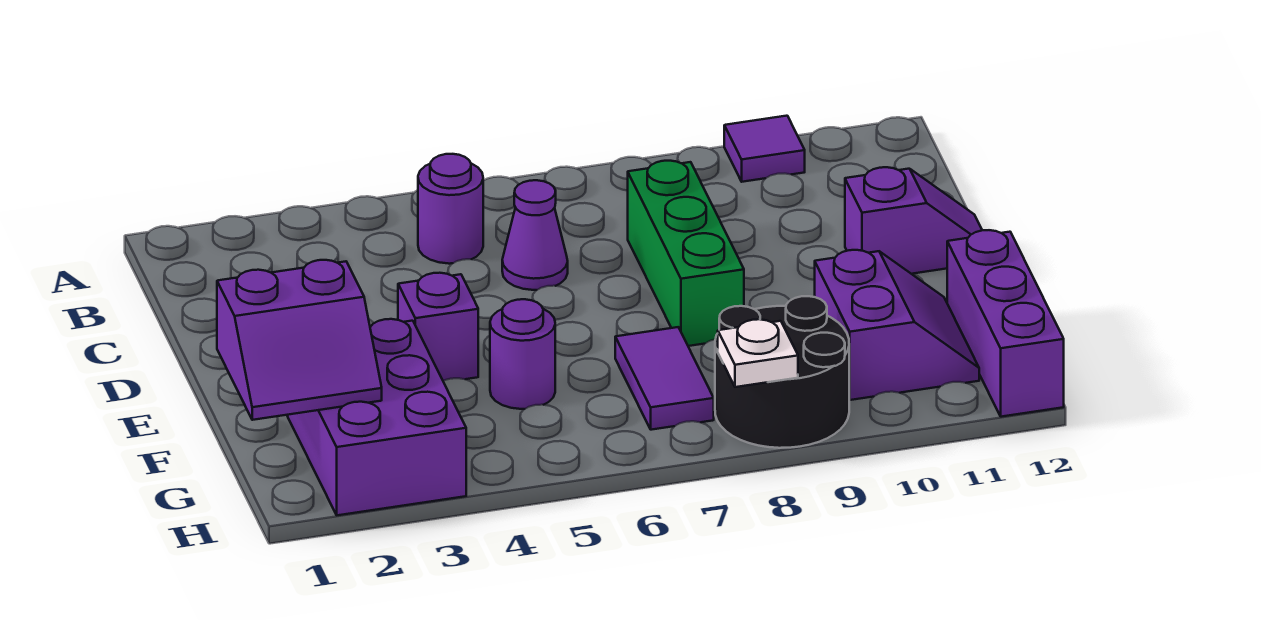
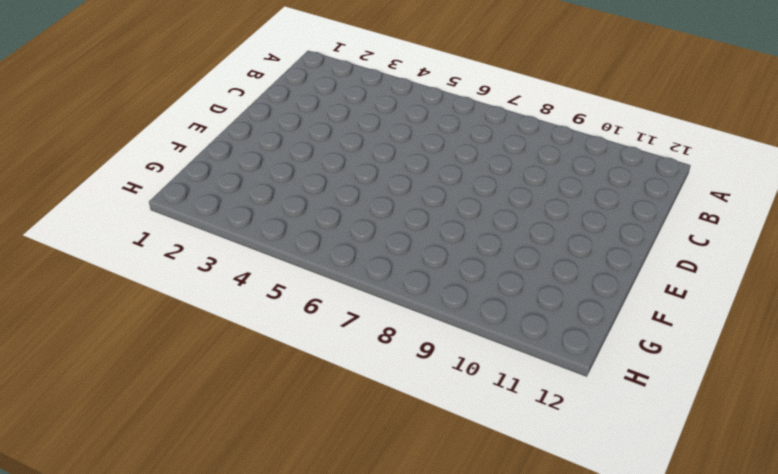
none -> purple tile A10 level 1
none -> purple round brick B5 level 1
none -> purple cone C6 level 1

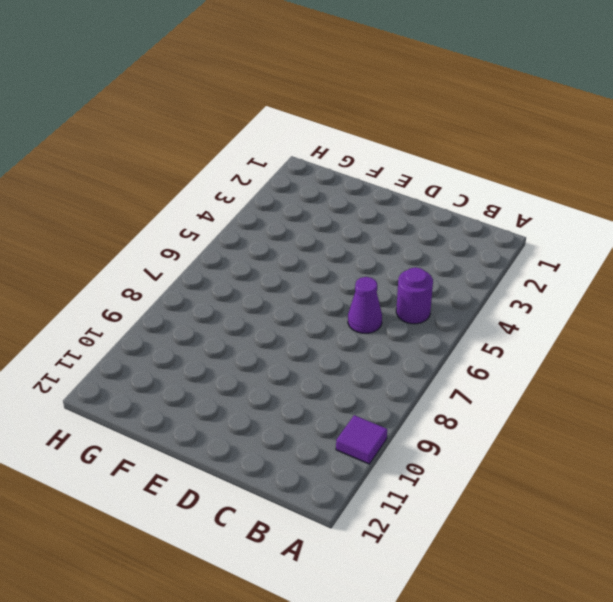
none -> green brick C8:E8 level 1
none -> purple slope D11:D12 level 1 top 11
none -> purple brick E4 level 1

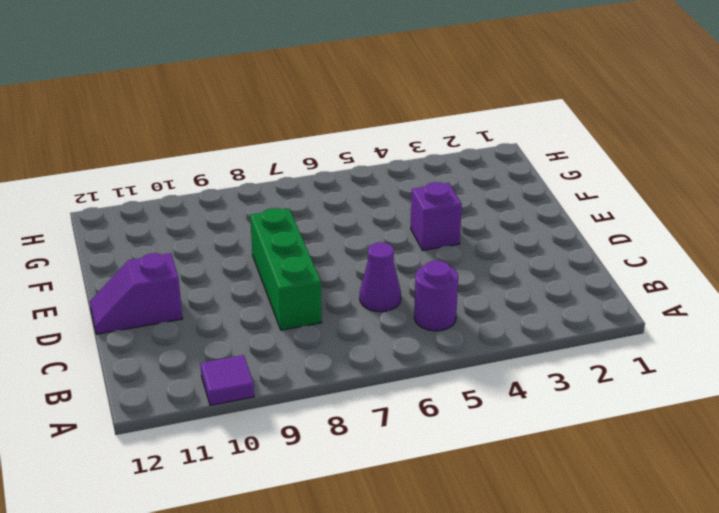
none -> purple brick F2:H3 level 1
none -> purple round brick F5 level 1
none -> purple tile F7:G7 level 1

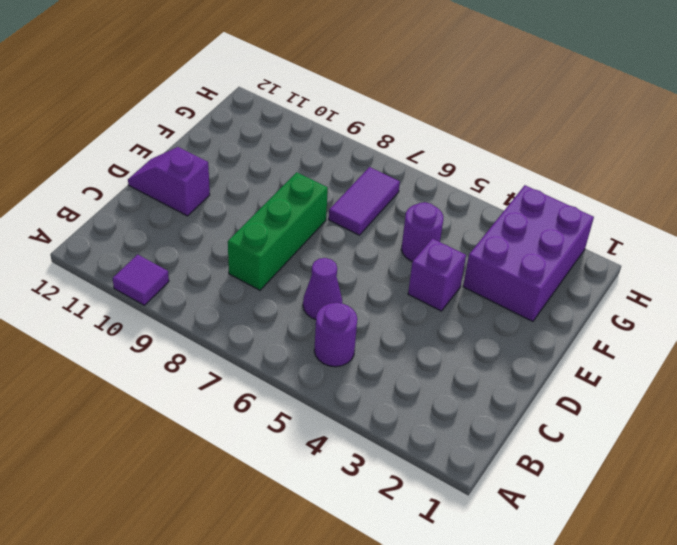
none -> purple slope F10:G11 level 1 top 10
none -> purple brick F12:H12 level 1
none -> black round brick G8:H9 level 1

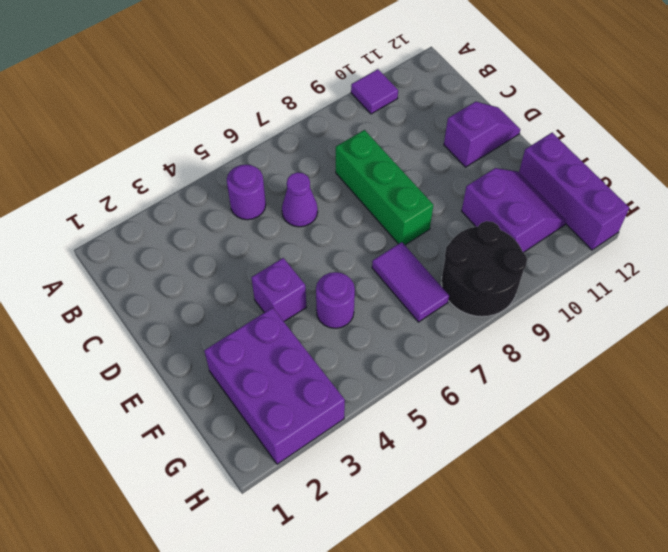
none -> purple slope F1:G2 level 2 top F
none -> white plate H8 level 2

